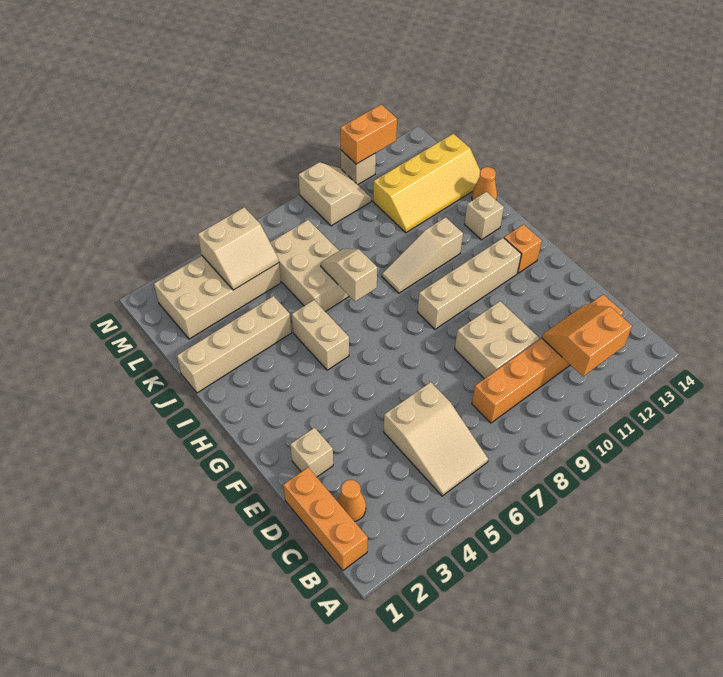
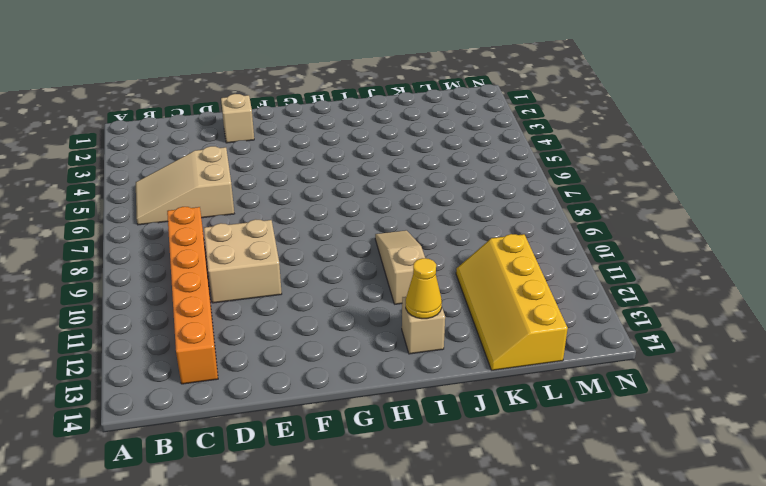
yellow cone I13 level 2 -> none
none -> orange brick B1:D1 level 1
none -> orange cone C2 level 1
none -> tan brick G9:G12 level 1

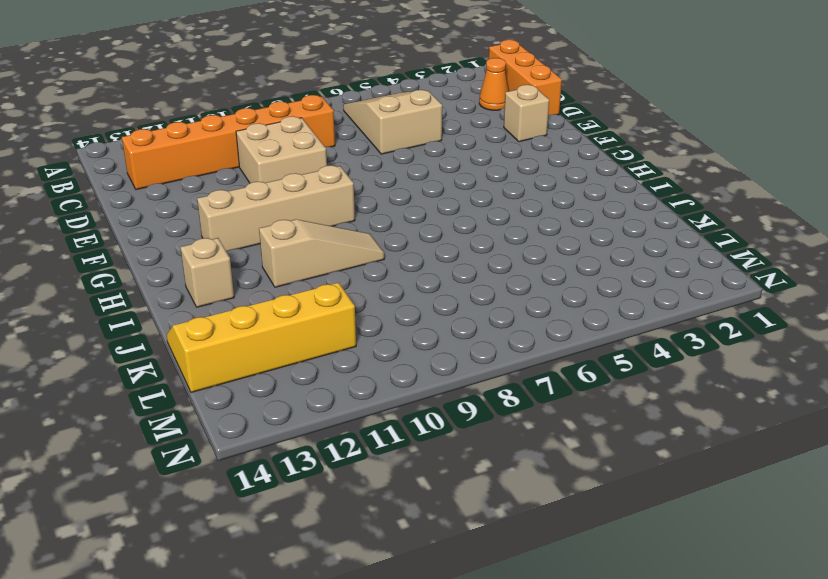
none -> orange brick G13 level 1
none -> tan brick H5:I5 level 1
none -> tan brick J1:J4 level 1

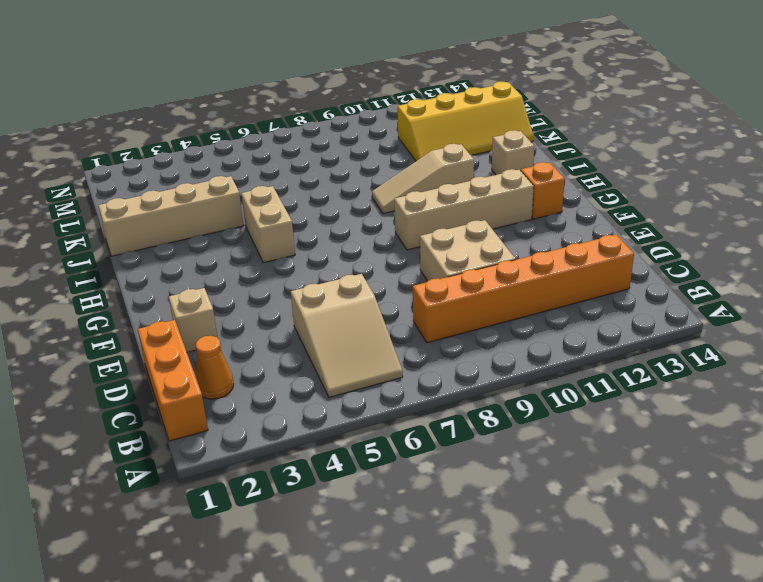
none -> tan brick J6:L7 level 1
none -> orange cone J14 level 1
none -> tan brick L2:M5 level 1

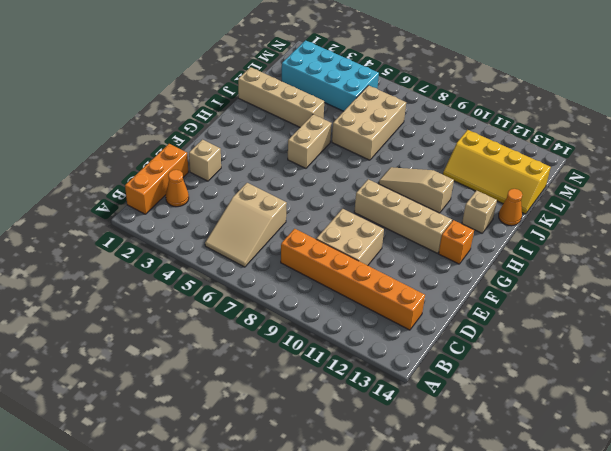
cyan brick L2:M5 level 1 -> tan brick L2:M5 level 1
none -> tan slope M9:N10 level 1 top 9
none -> tan brick N11 level 1
none -> orange slope B11:C12 level 2 top B

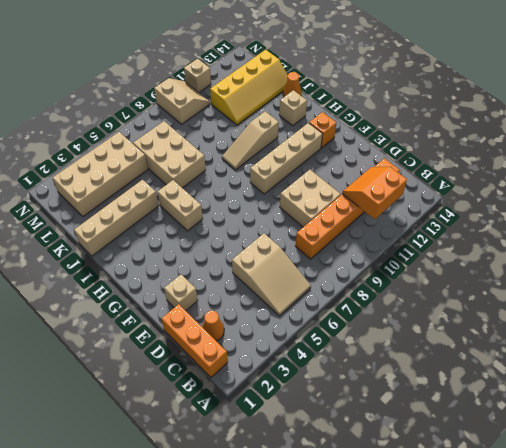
none -> tan slope I7:J7 level 2 top I
none -> tan slope L4:M5 level 2 top M
none -> orange brick N11:N12 level 2

